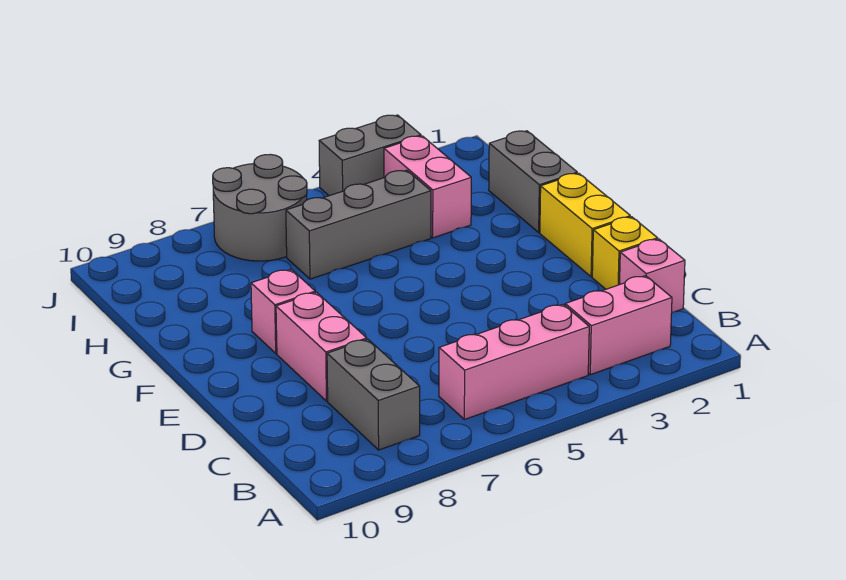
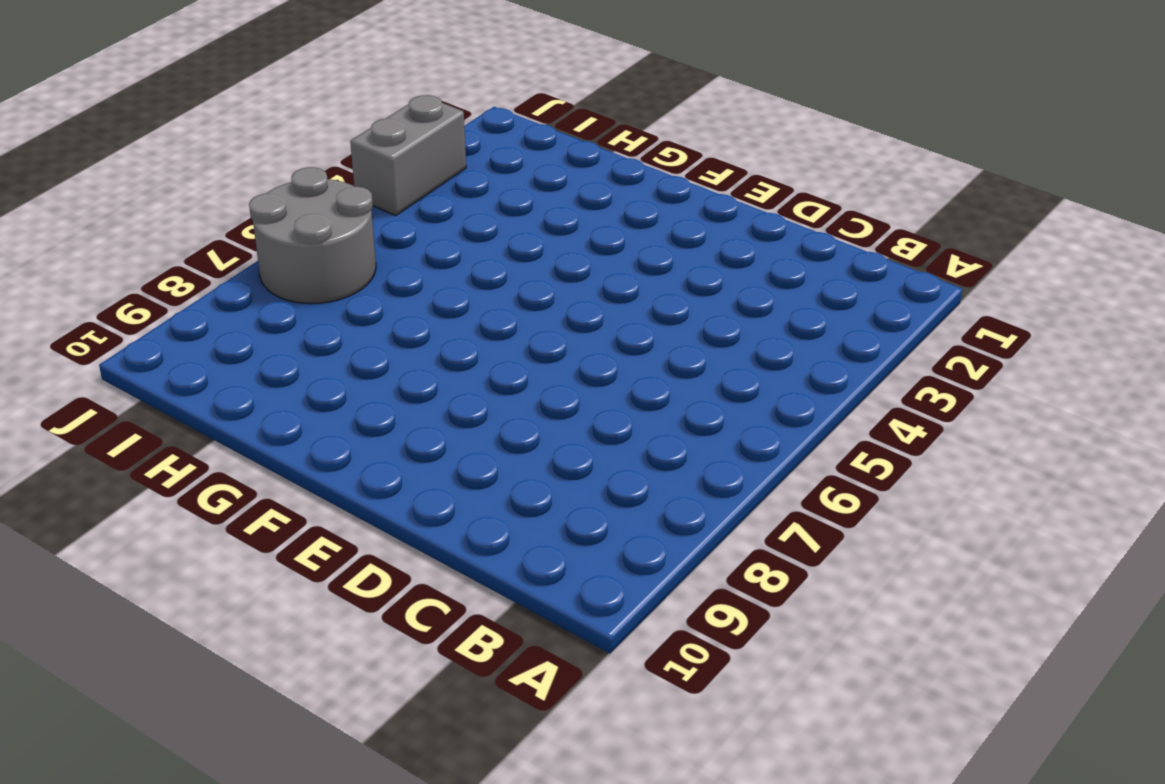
none -> pink brick B2:B3 level 1
none -> pink brick B4:B6 level 1
none -> grey brick B8:C8 level 1

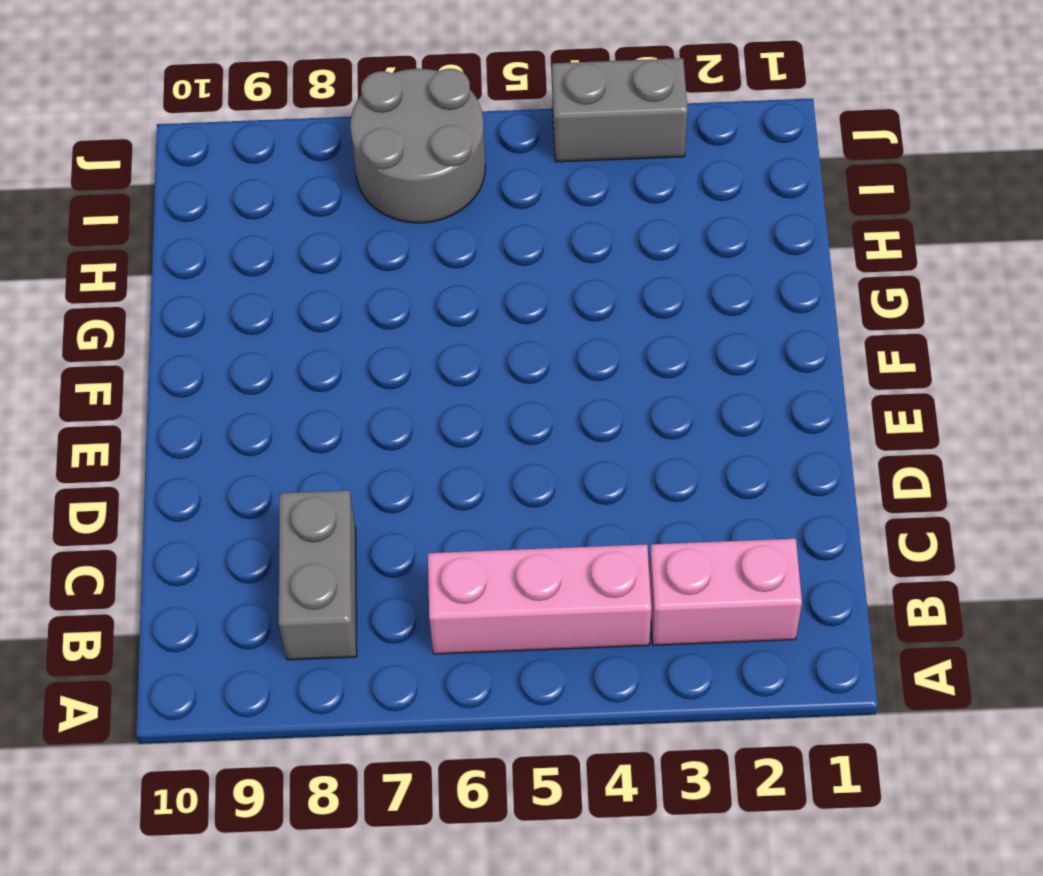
none -> pink brick C1 level 1
none -> yellow brick D1 level 1
none -> pink brick D8:E8 level 1

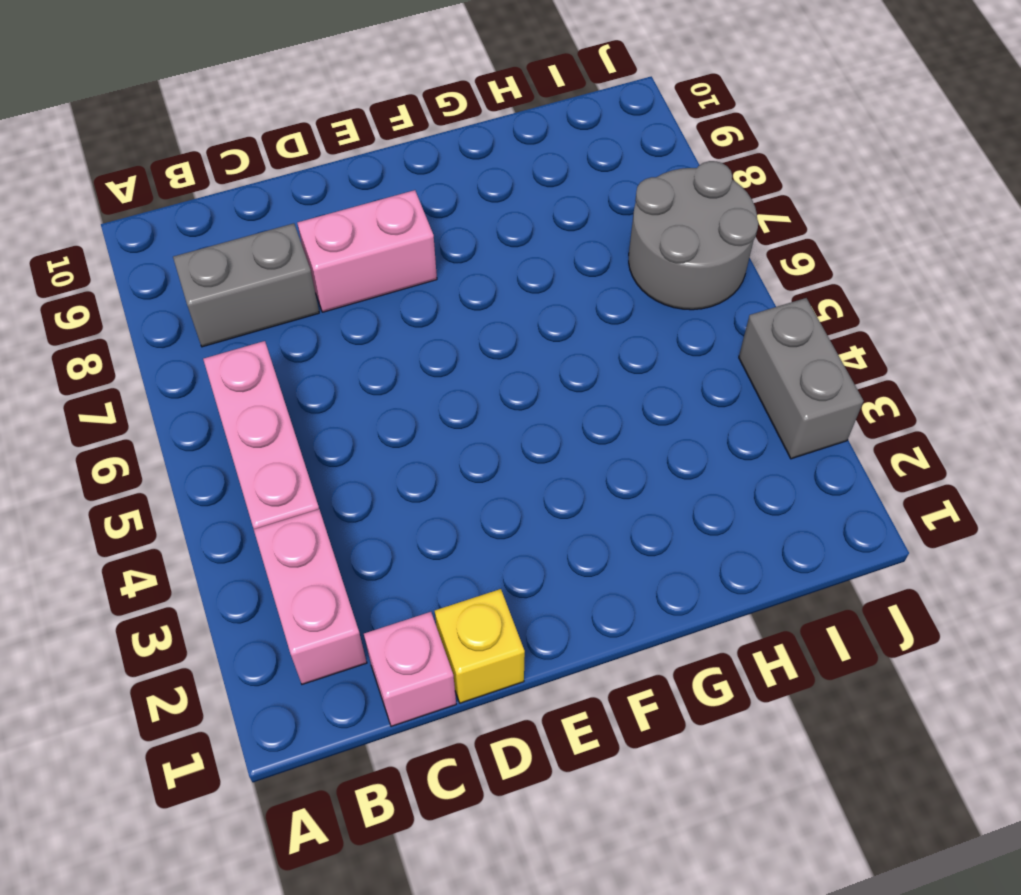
none -> yellow brick E1:F1 level 1
none -> pink brick F8 level 1
none -> grey brick G1:H1 level 1

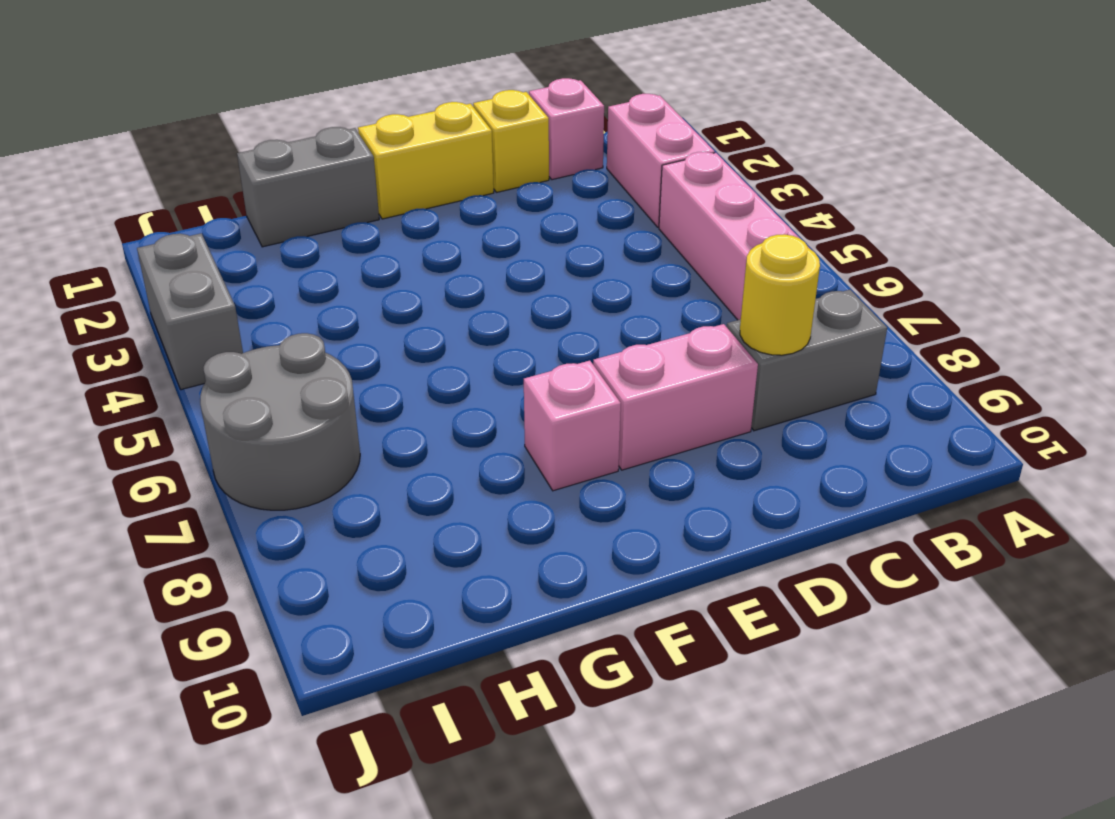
yellow round brick C8 level 2 -> none
none -> pink brick H3:I3 level 1
none -> grey brick H4:H6 level 1

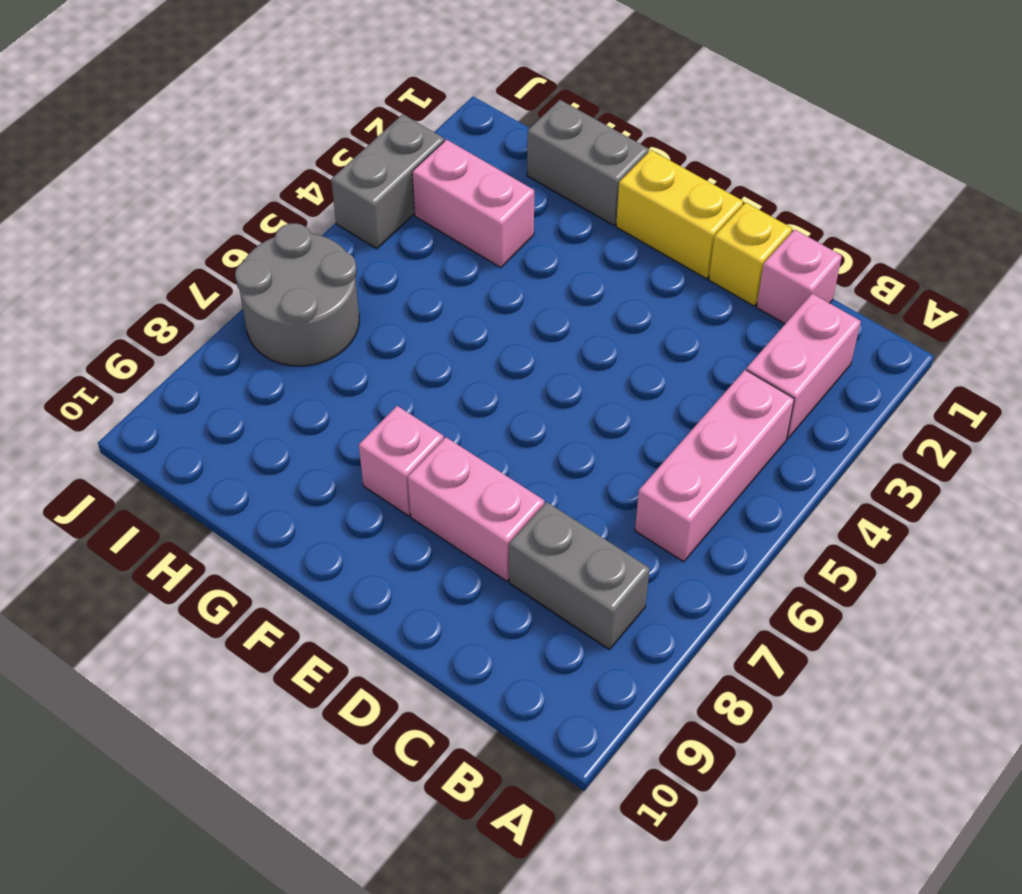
none -> grey brick H4:H6 level 1

